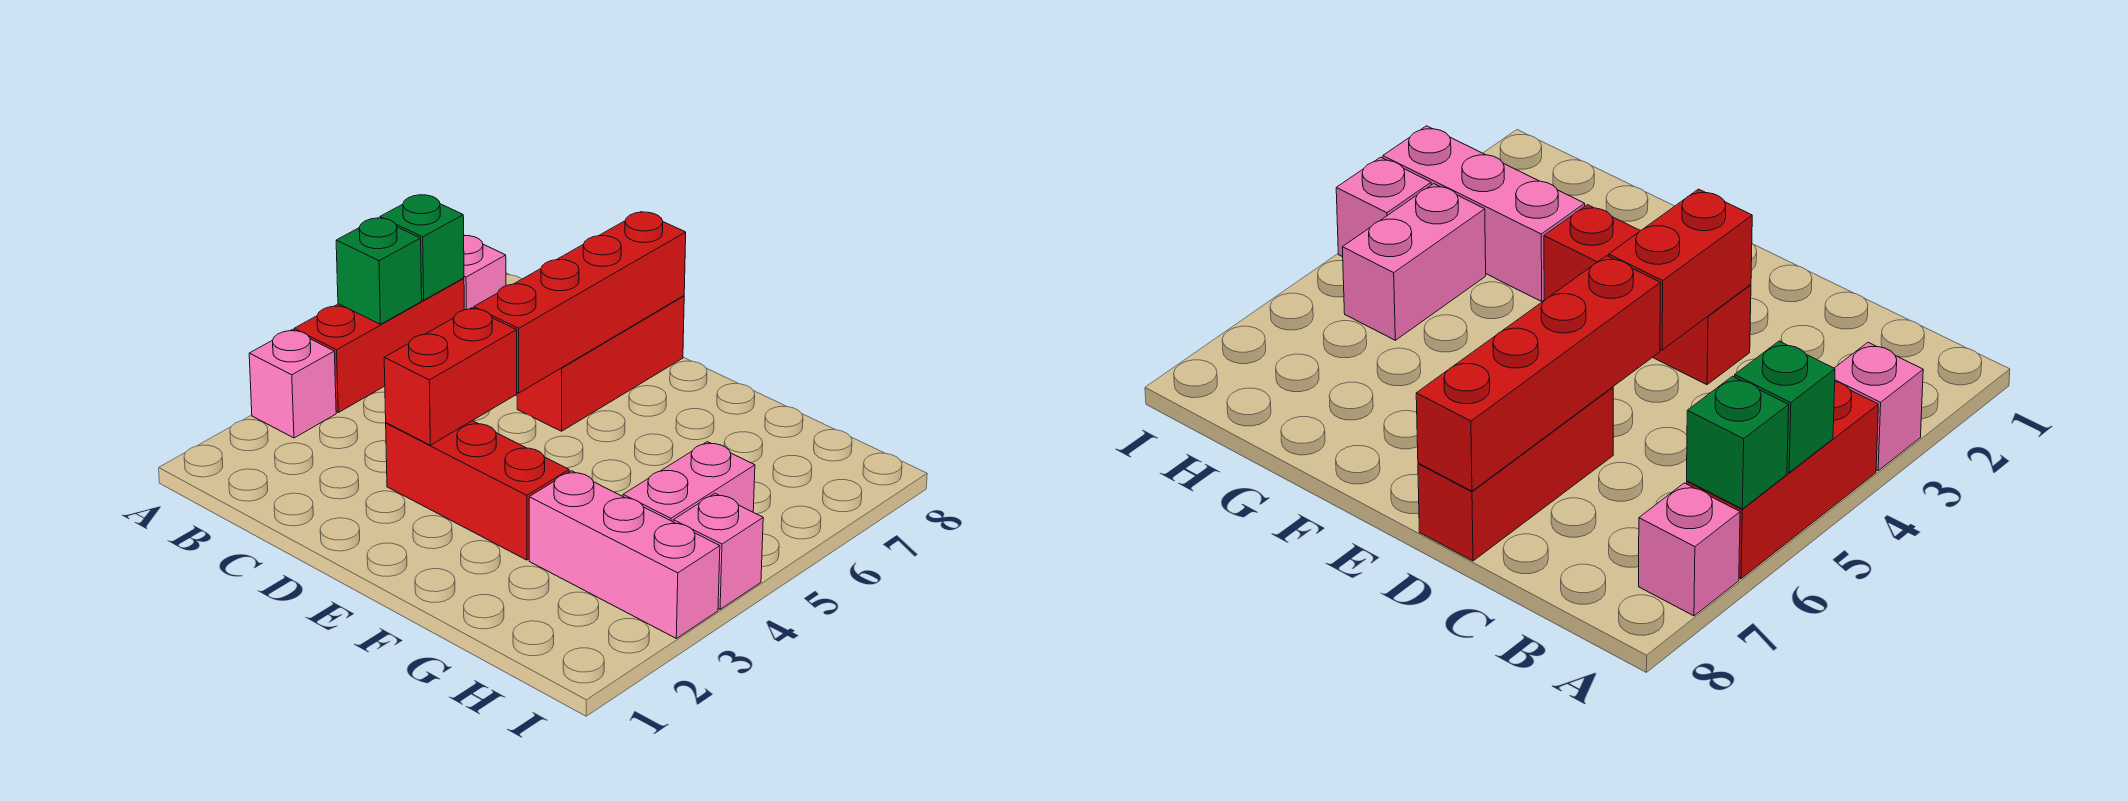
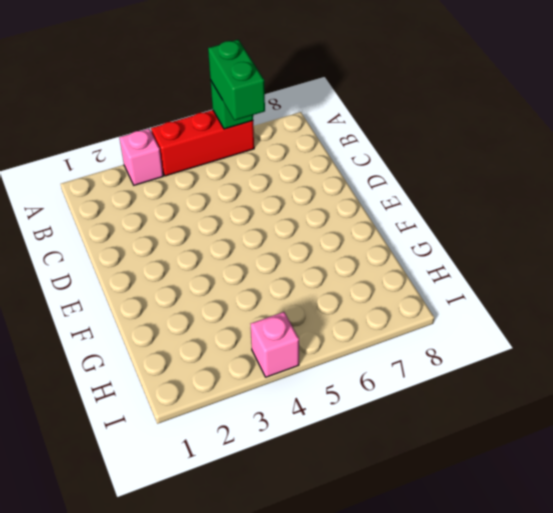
green brick A6:B6 level 3 -> none
none -> pink brick A7 level 1
none -> red brick D3:F3 level 1
none -> red brick D6:D8 level 1

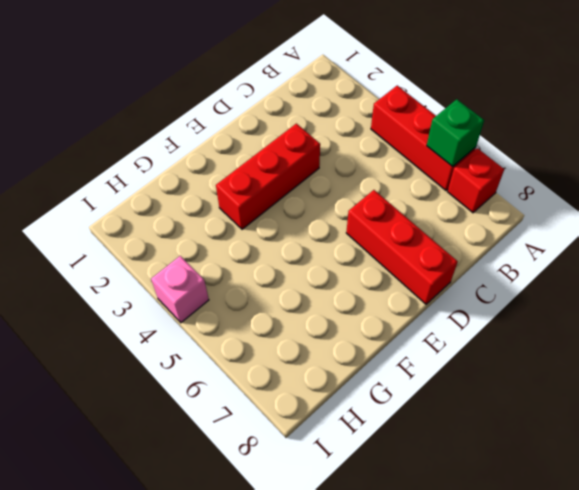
red brick A7 level 1 -> pink brick A7 level 1
none -> pink brick A3 level 1
none -> pink brick G3:I3 level 1
none -> pink brick H4:H5 level 1

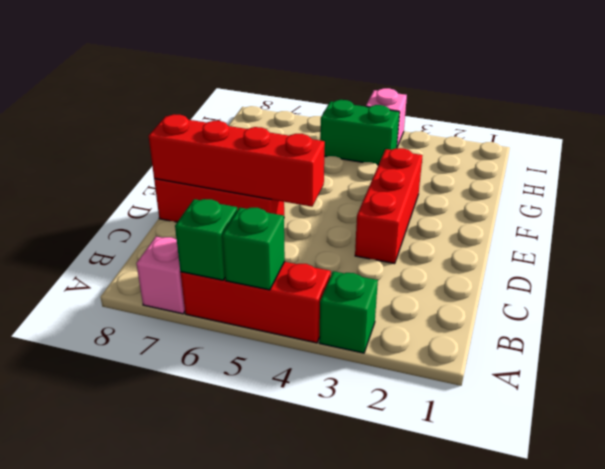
green brick A3 level 1 -> pink brick A3 level 1
green brick H4:H5 level 1 -> pink brick H4:H5 level 1
none -> pink brick G3:I3 level 1
none -> red brick D3:D4 level 2

